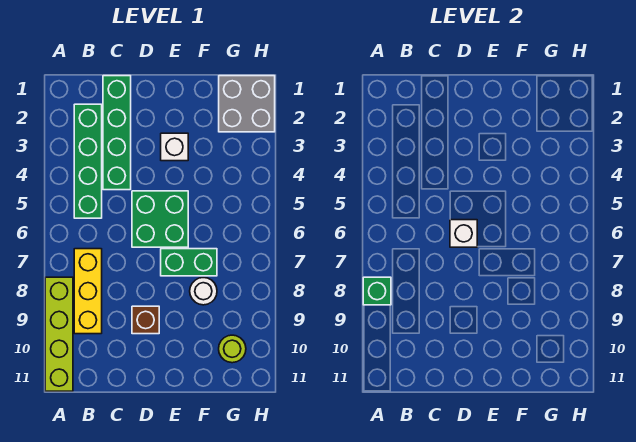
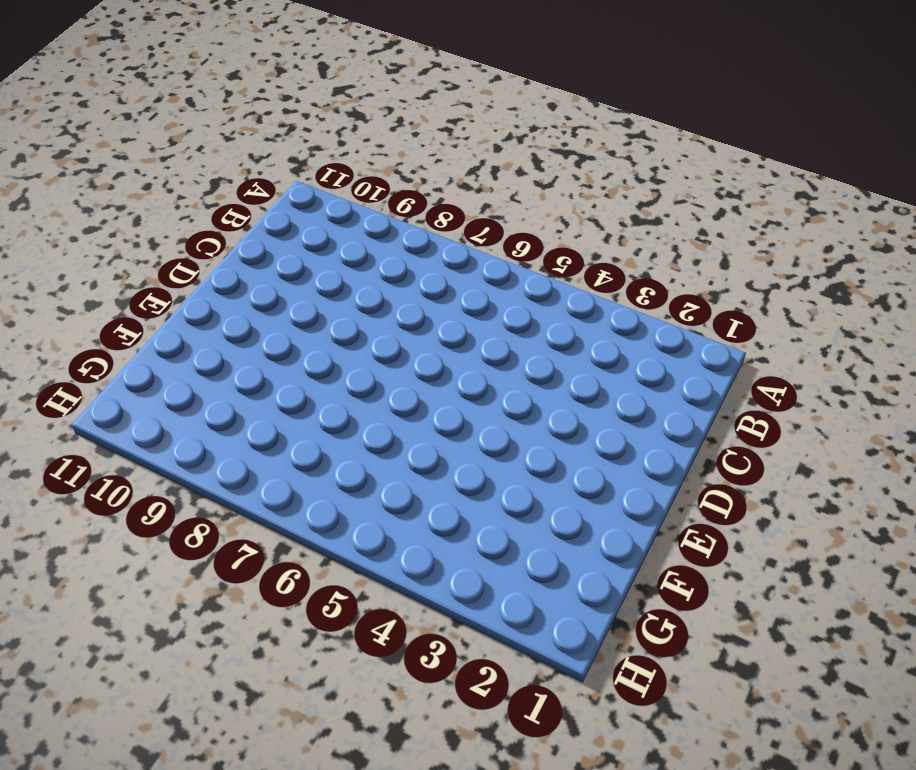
none -> lime brick A8:A11 level 1
none -> green brick B2:B5 level 1
none -> yellow brick B7:B9 level 1

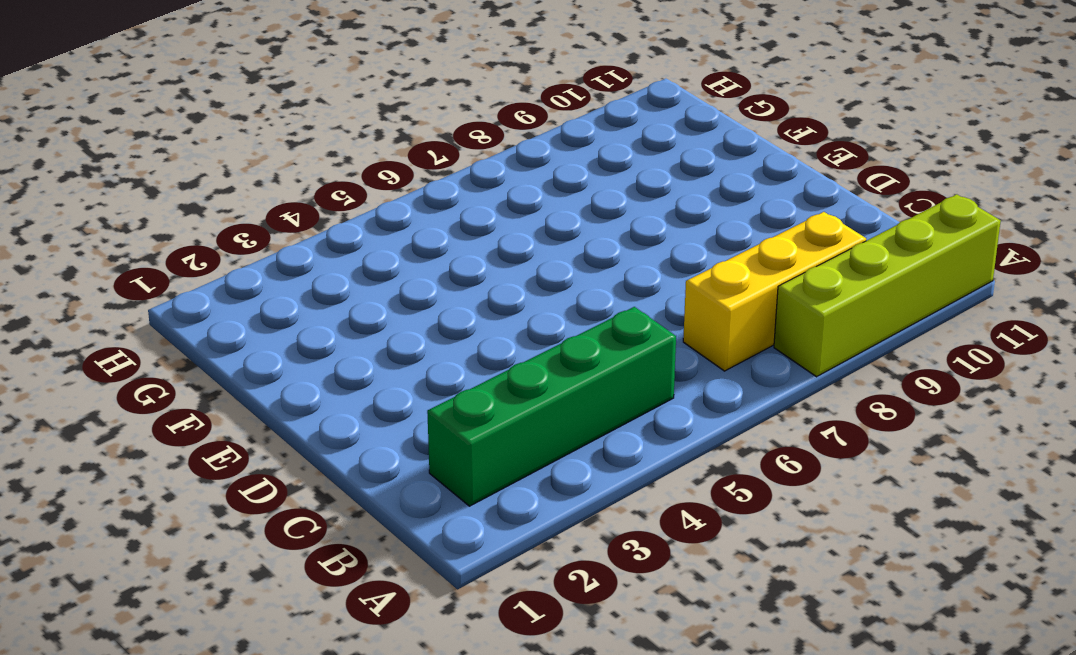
none -> green brick C1:C4 level 1
none -> green brick D5:E6 level 1
none -> brown brick D9 level 1

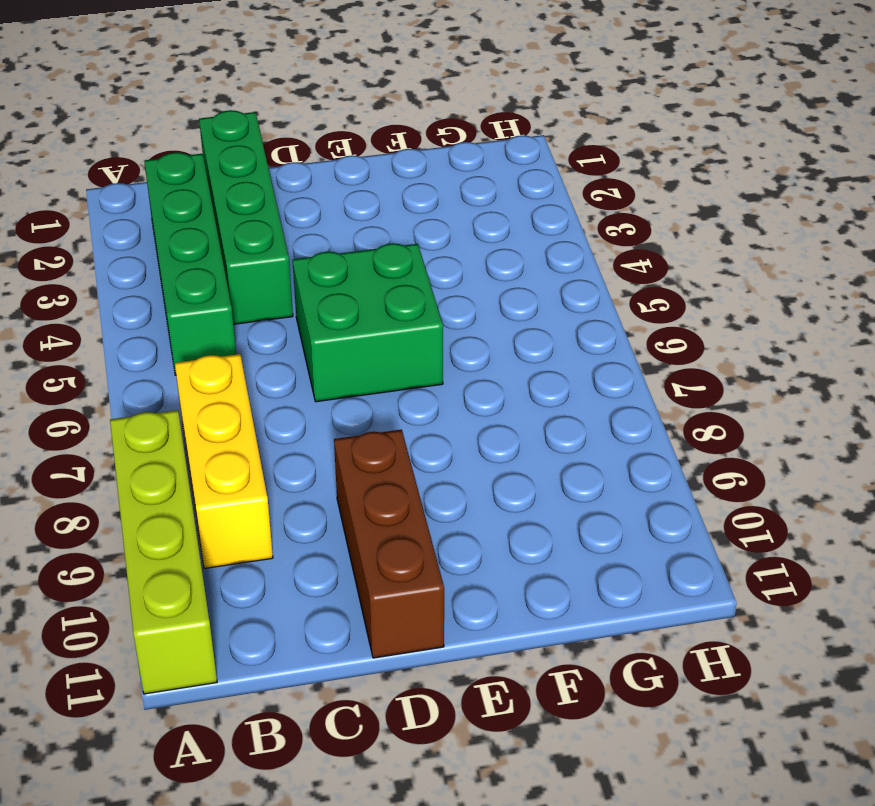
brown brick D9:D11 level 1 -> brown brick D9 level 1
none -> white brick E3 level 1
none -> green brick E7:F7 level 1
none -> white round brick F8 level 1

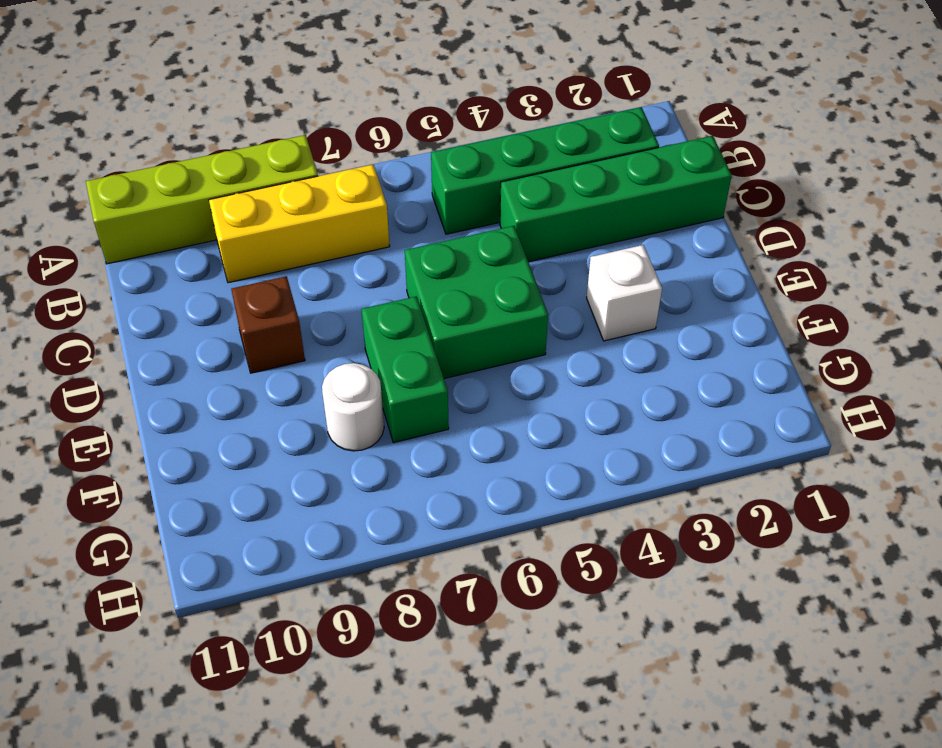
none -> grey brick G1:H2 level 1
none -> lime round brick G10 level 1
none -> green brick A8 level 2

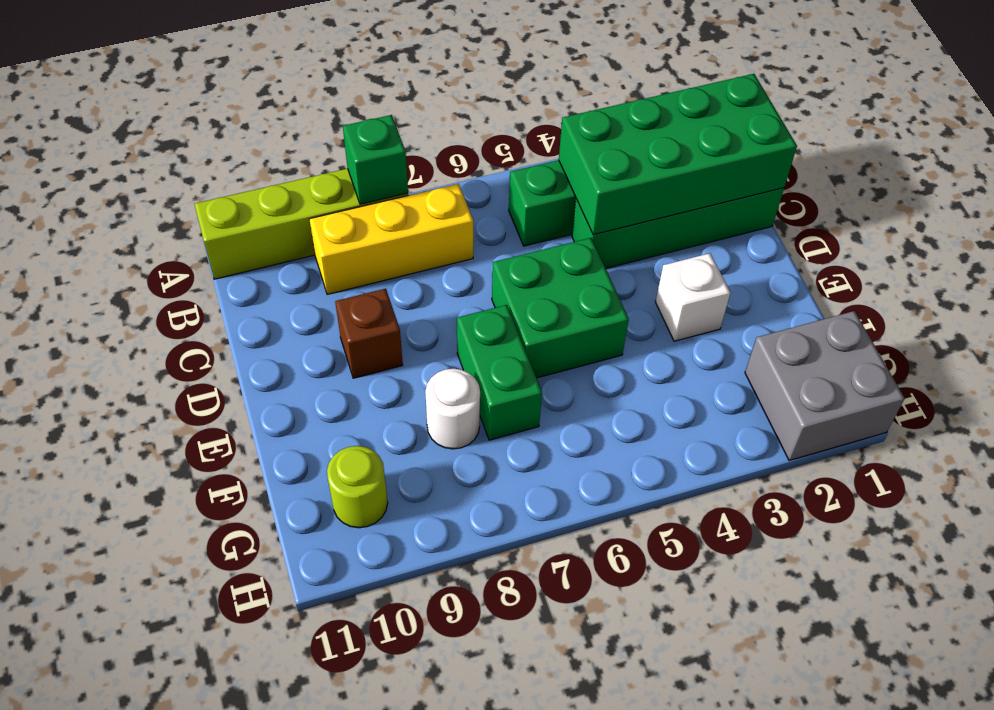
green brick B1:C4 level 2 -> none
none -> white brick D6 level 2

